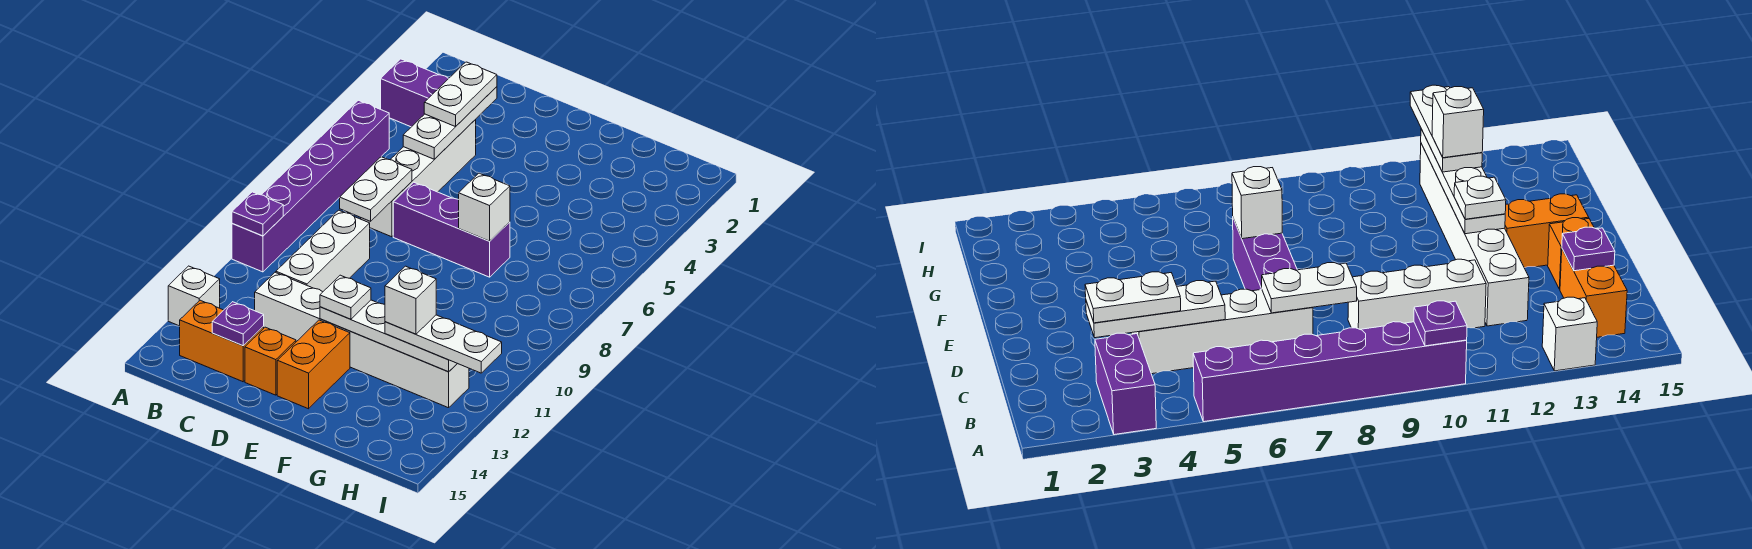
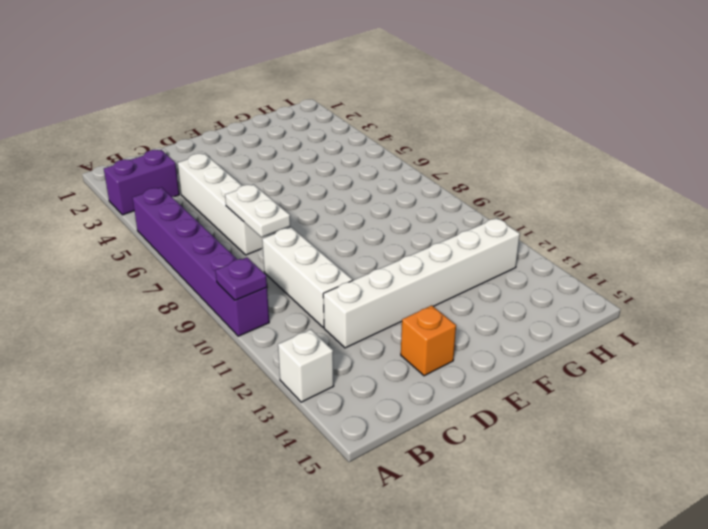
none -> orange brick B14:C14 level 1
none -> purple brick D7:F7 level 1
none -> orange brick E13:E14 level 1

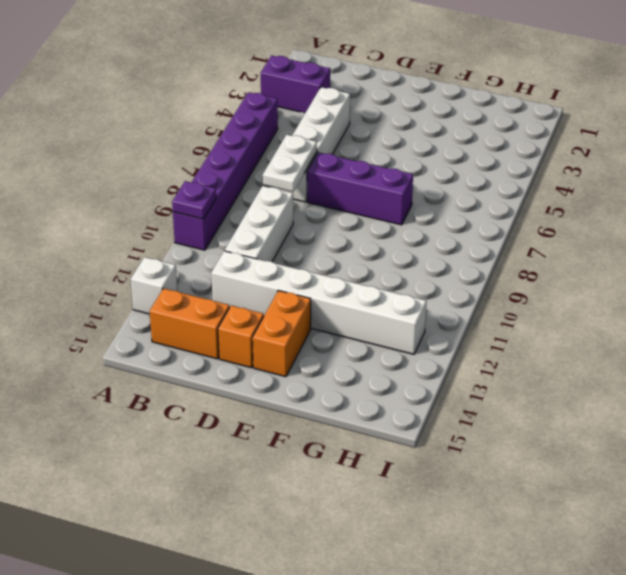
none -> white plate C3:C5 level 2
none -> purple plate C14 level 2
none -> white plate E12:H12 level 2

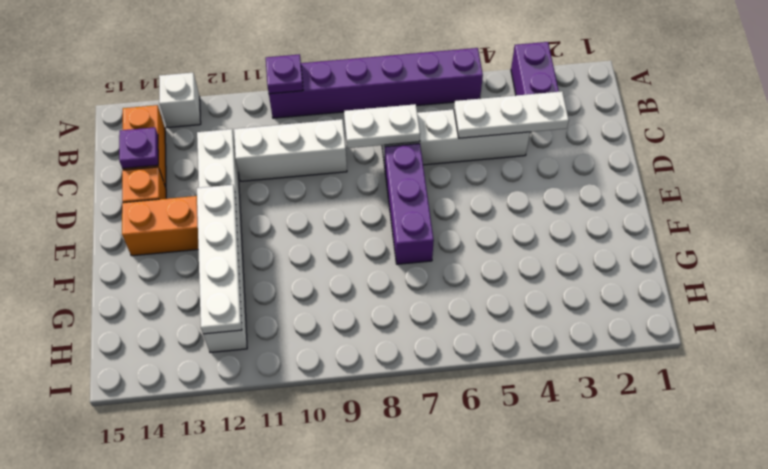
none -> white brick F7 level 2
none -> white plate C3:C4 level 3
none -> white plate E12 level 3

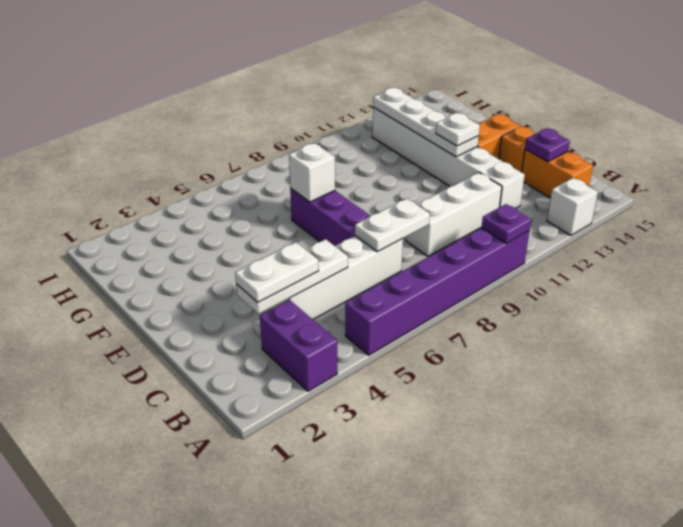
none -> white plate G12:I12 level 3
none -> white brick G12 level 4

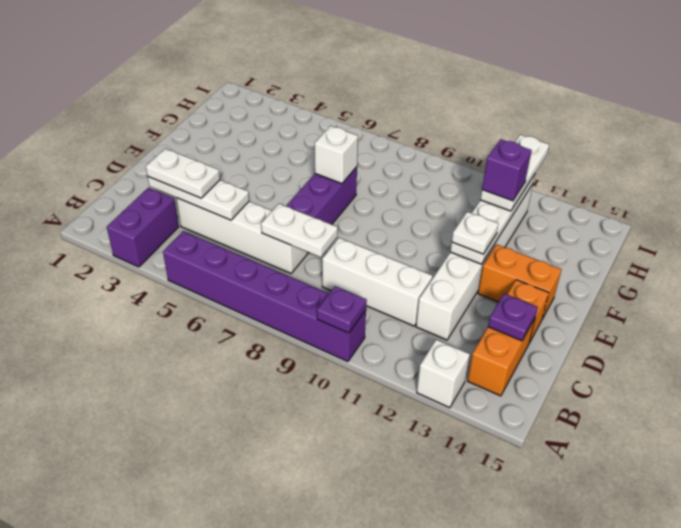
purple brick G12 level 4 -> white brick G12 level 4

